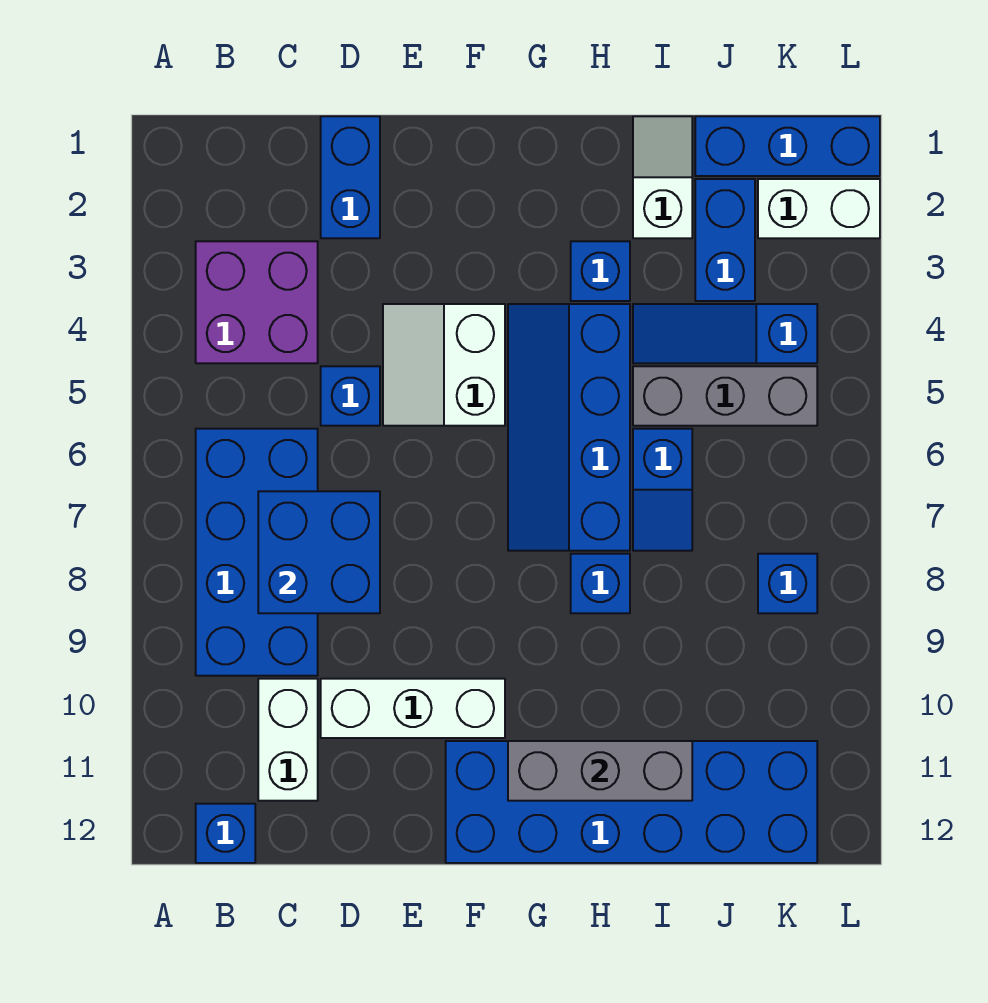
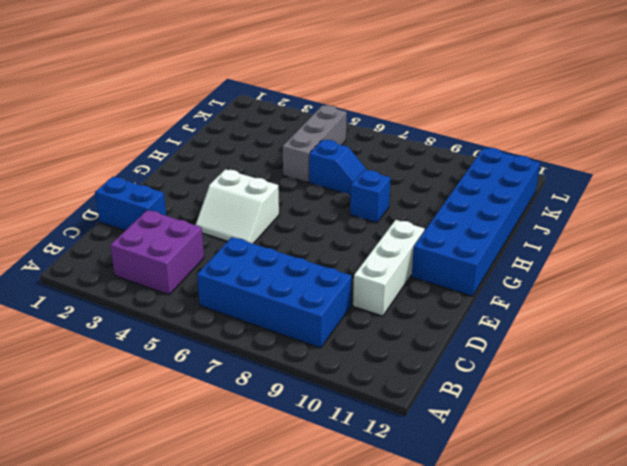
none -> blue brick B12 level 1
none -> white brick C10:C11 level 1
none -> blue brick D5 level 1

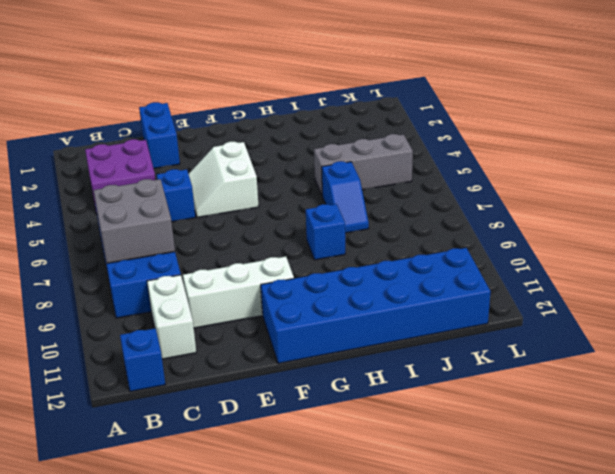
grey brick B7:C8 level 2 -> blue brick C7:D8 level 2
none -> blue slope G4:H7 level 1 top H
none -> blue brick H3 level 1
none -> white slope I1:I2 level 1 top 2

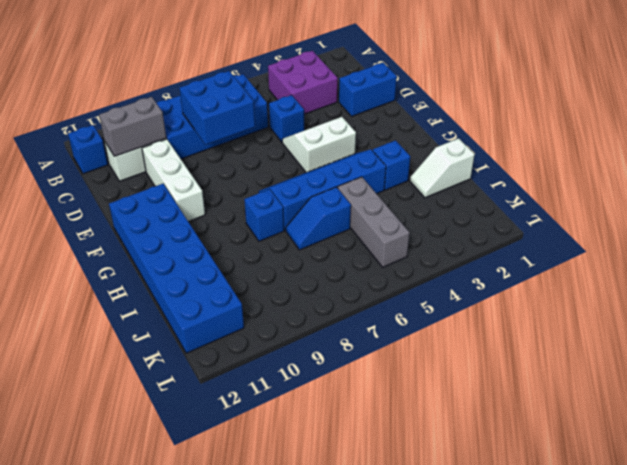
grey brick C10:C11 level 2 -> none
white slope I1:I2 level 1 top 1 -> white slope I1:I2 level 1 top 2
none -> blue slope I4:K4 level 1 top K
none -> blue brick J1:L1 level 1
none -> blue brick J2:J3 level 1

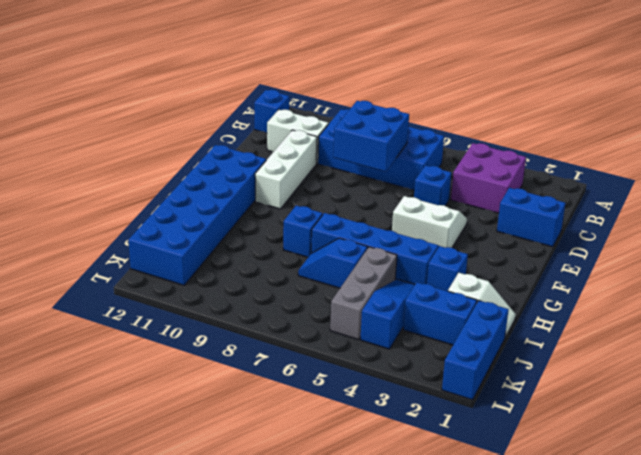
none -> white brick K2:L2 level 1
none -> blue brick K8 level 1
none -> grey brick G11:I11 level 2

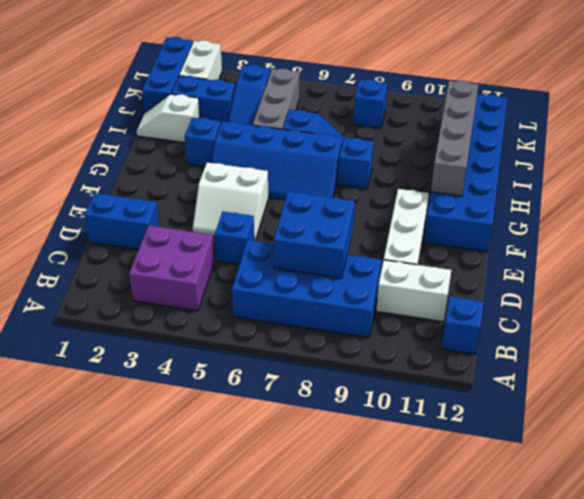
grey brick G11:J11 level 2 -> grey brick G11:I11 level 2

